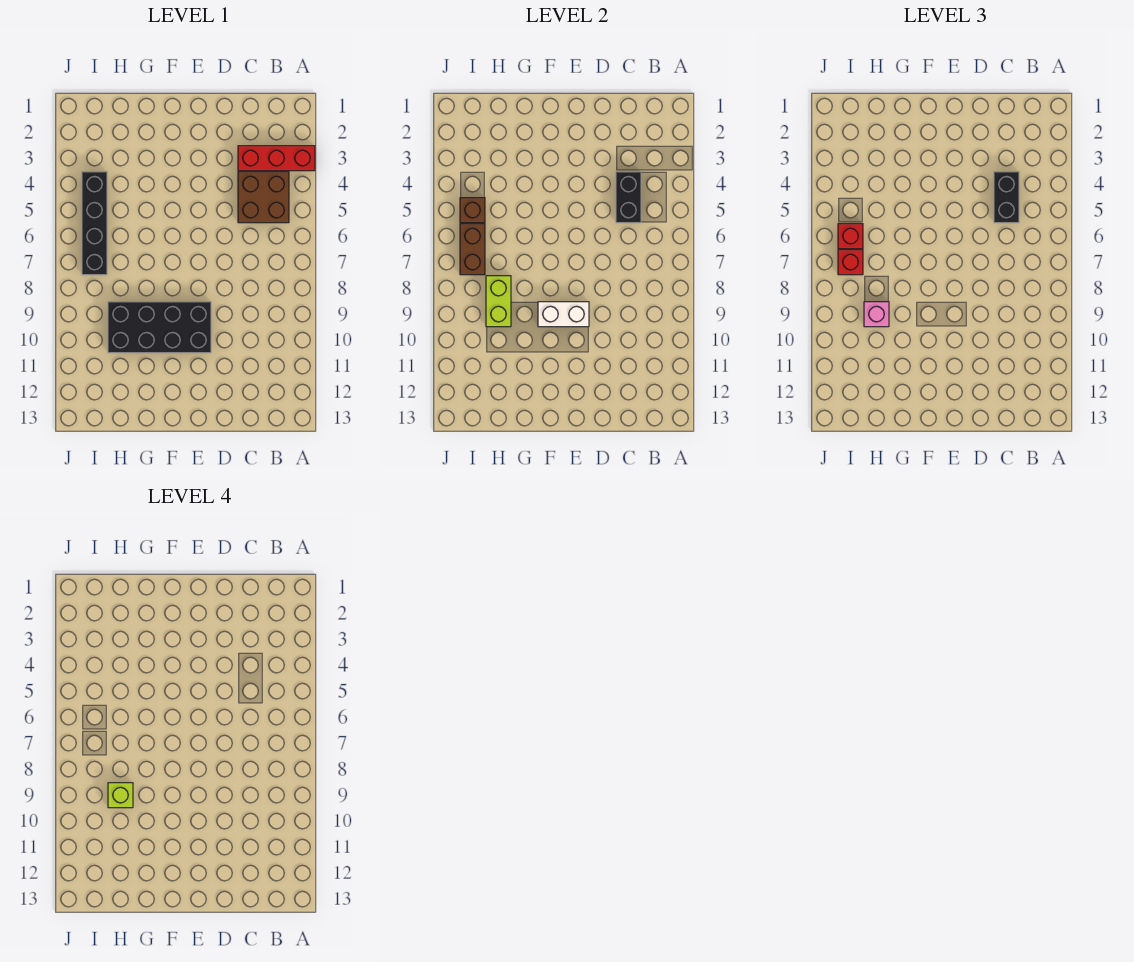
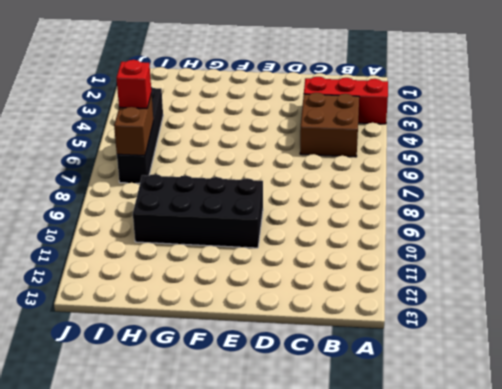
none -> black brick C4:C5 level 2
none -> white brick E9:F9 level 2
none -> lime brick H8:H9 level 2

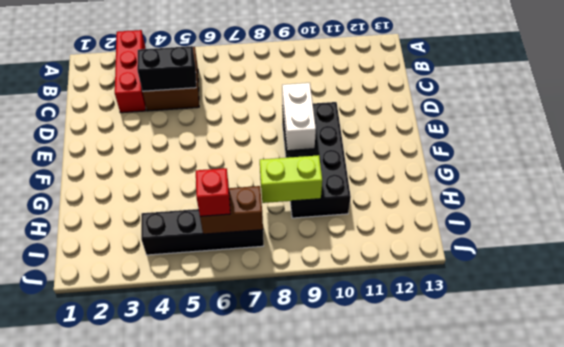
none -> brown brick I5 level 2
none -> black brick C4:C5 level 3
none -> pink brick H9 level 3

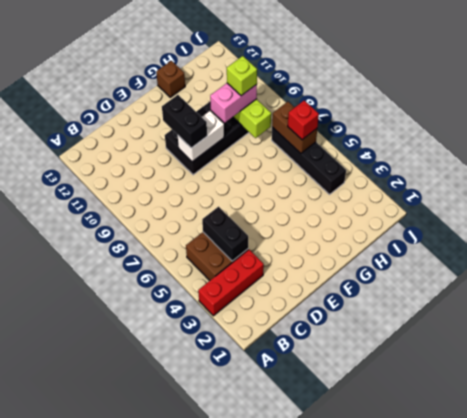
black brick E9:E10 level 3 -> black brick C4:C5 level 3
pink brick G9:H9 level 3 -> pink brick H9 level 3
brown brick G13 level 1 -> brown brick I5 level 2
none -> red brick I7 level 3

